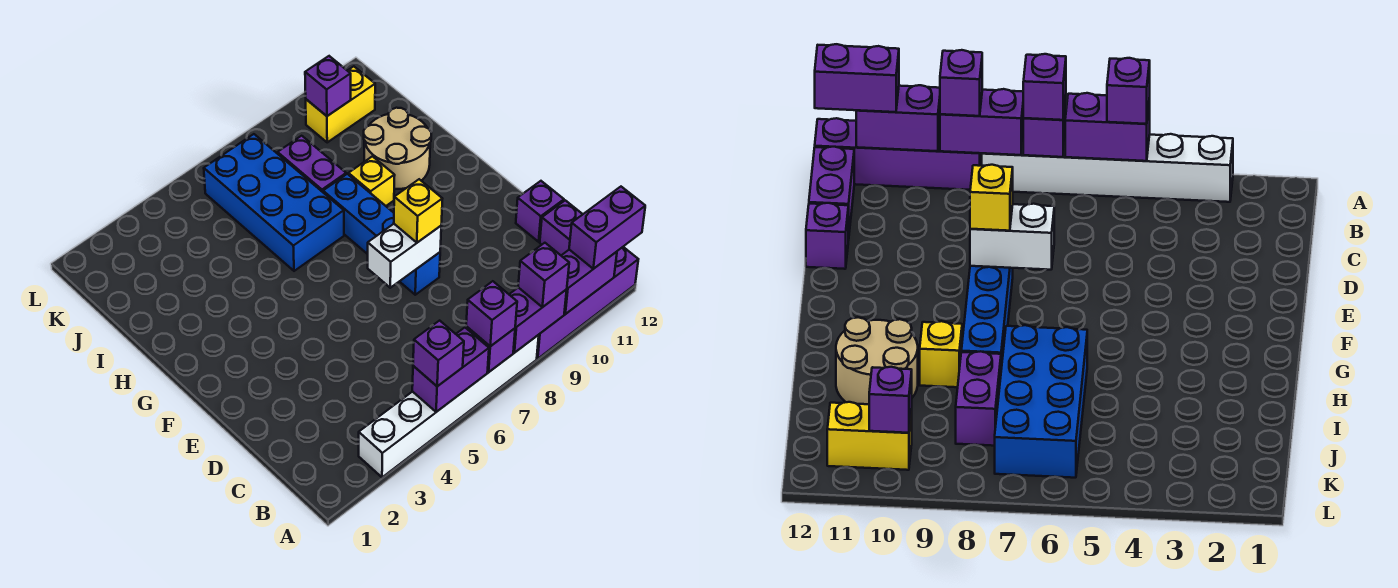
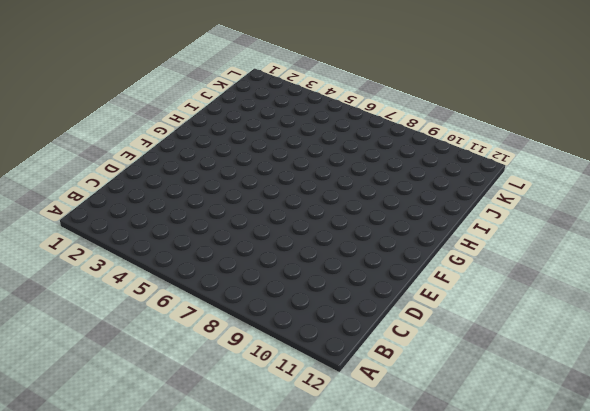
none -> white brick A3:A8 level 1
none -> purple brick A9:A12 level 1
none -> purple brick B12:C12 level 1

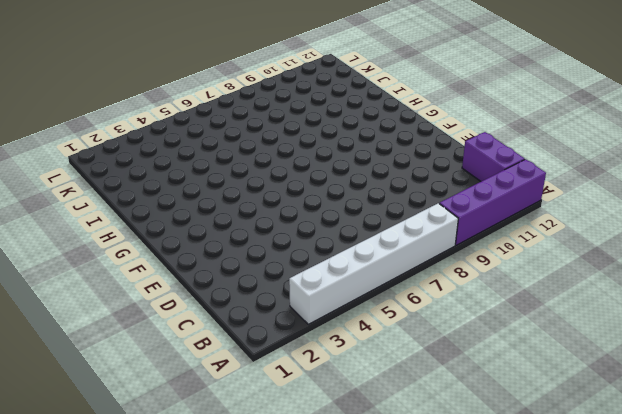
none -> purple brick D12 level 1
none -> blue brick E8:H8 level 1
none -> blue brick H6:K7 level 1

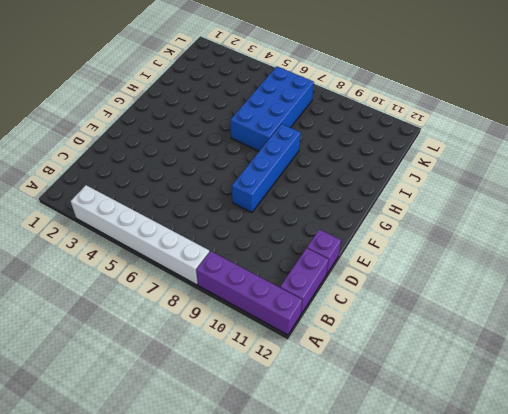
none -> yellow brick H9 level 1
none -> tan round brick H10:I11 level 1
none -> purple brick I8:J8 level 1

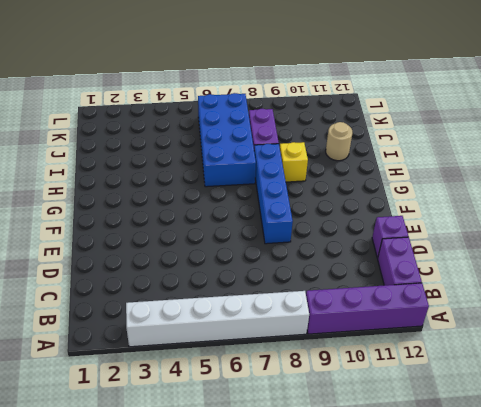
tan round brick I11 level 1 -> tan round brick H10:I11 level 1
none -> yellow brick K10:K11 level 1
none -> purple brick A5:A6 level 2
none -> purple brick A7 level 2

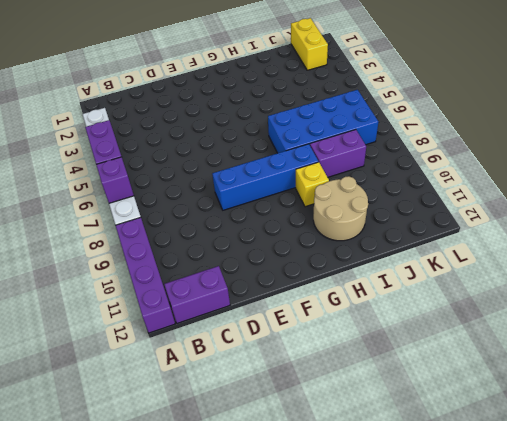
yellow brick K1:K2 level 1 -> yellow brick K10:K11 level 1
none -> purple brick D12 level 1
none -> purple brick A8:A9 level 2
none -> purple brick A10:A11 level 2

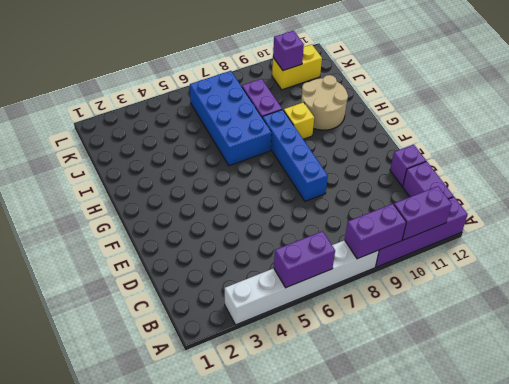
none -> purple brick A7 level 2
none -> white brick E7:E8 level 2
none -> purple brick A5 level 3

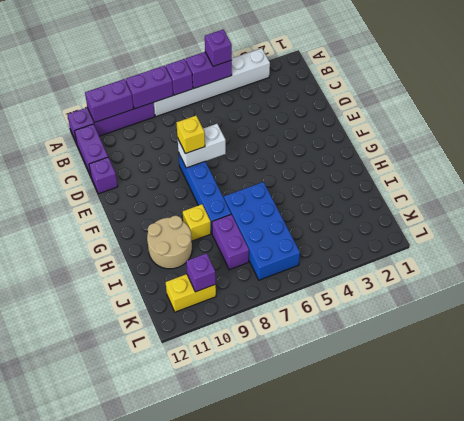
none -> purple brick A7 level 3
none -> purple brick A9 level 3
none -> purple brick A11:A12 level 3

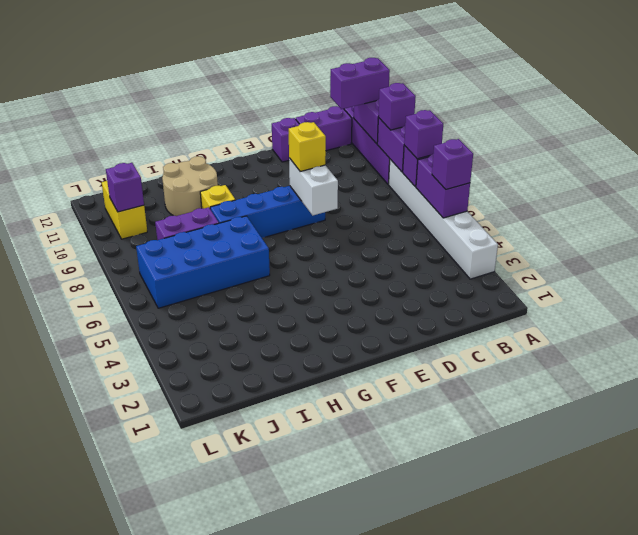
purple brick A11:B11 level 3 -> purple brick A11:A12 level 3

